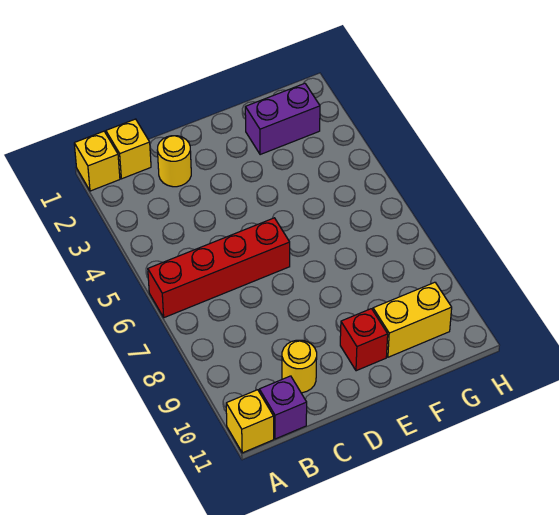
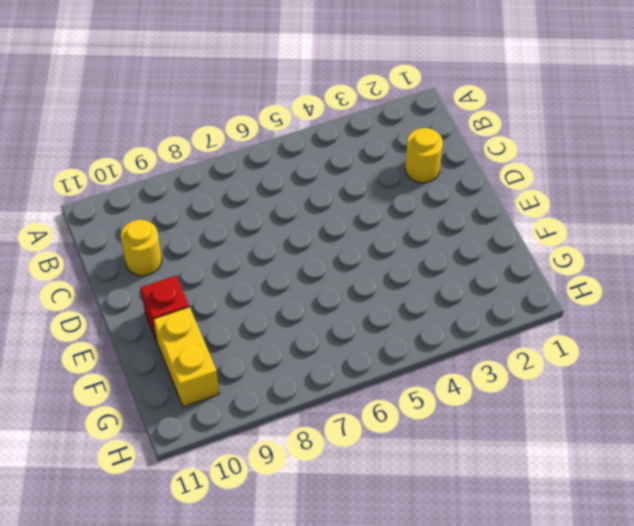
none -> yellow brick A1 level 1
none -> red brick A6:D6 level 1

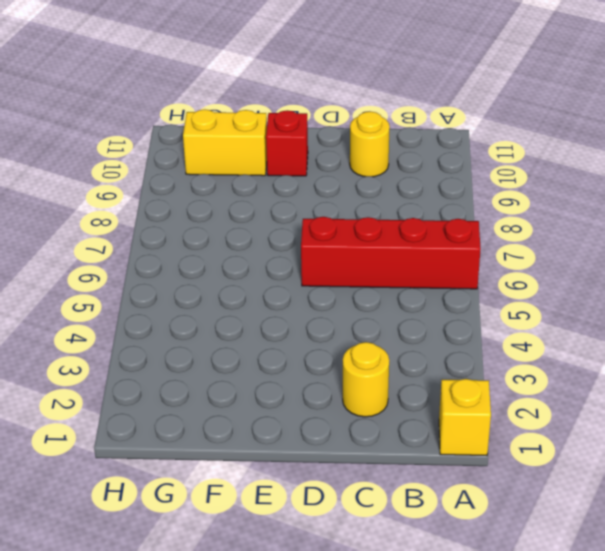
none -> yellow brick A11 level 1
none -> yellow brick B1 level 1

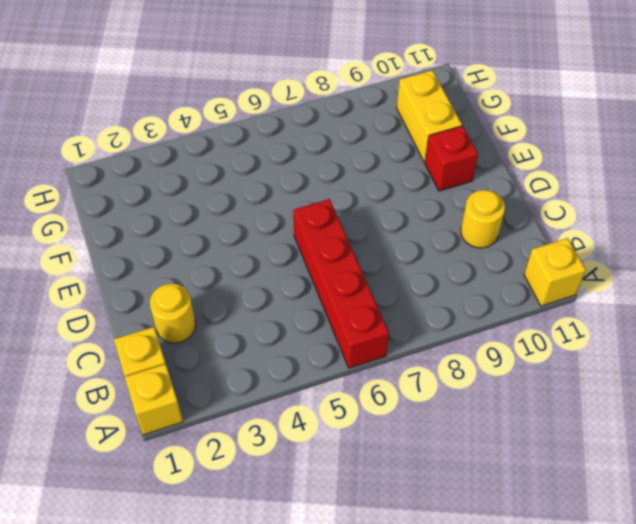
none -> purple brick B11 level 1
none -> purple brick F2:G2 level 1

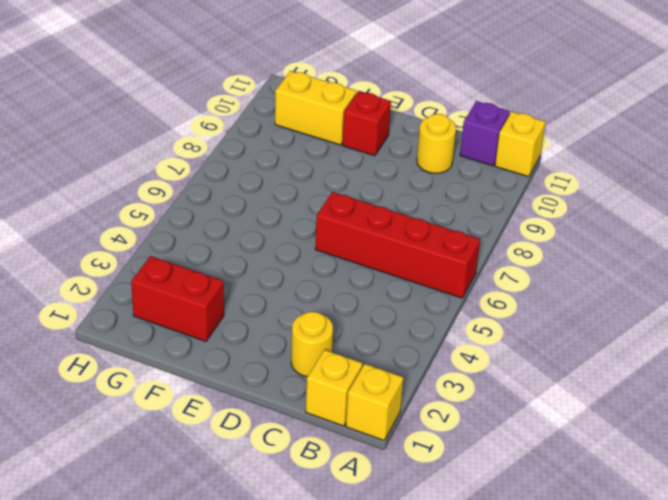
red brick F2:G2 level 1 -> purple brick F2:G2 level 1

